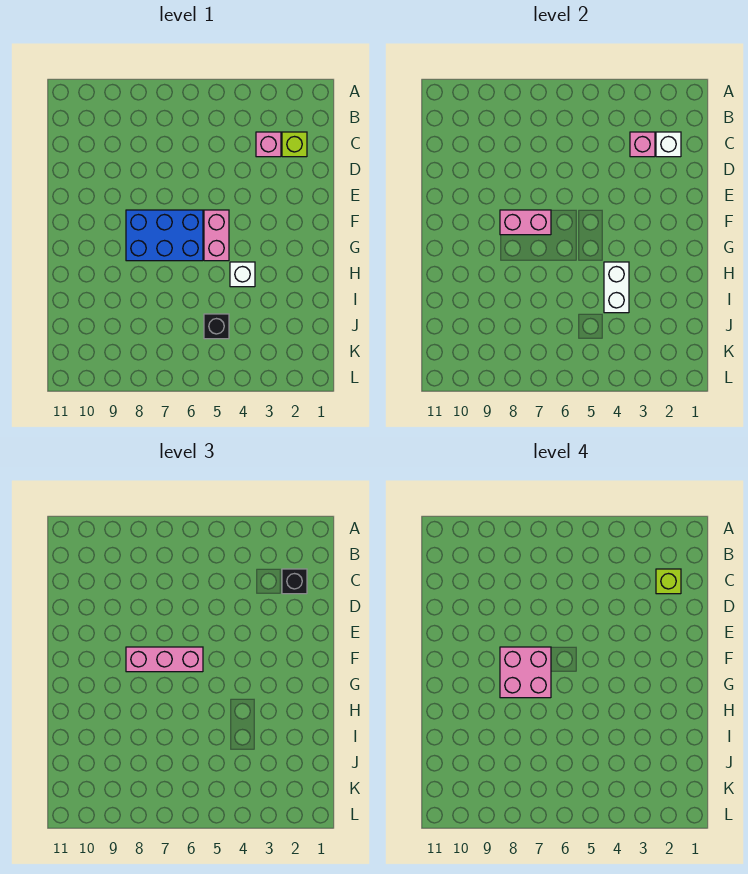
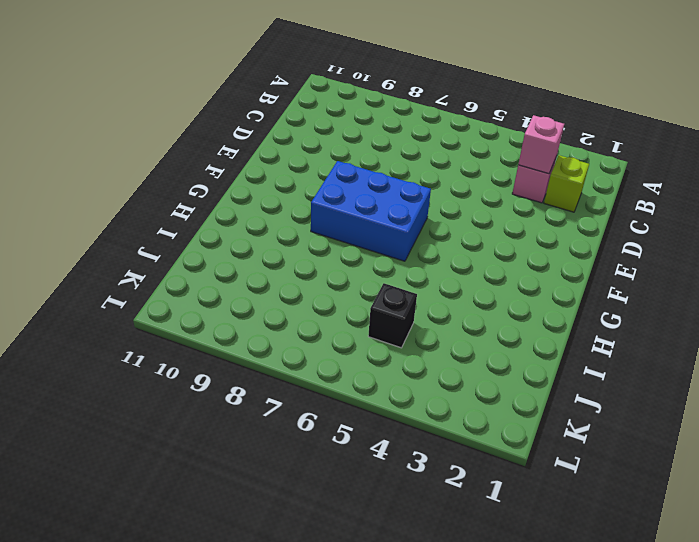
none -> pink brick F5:G5 level 1
none -> white brick H4 level 1
none -> white brick C2 level 2

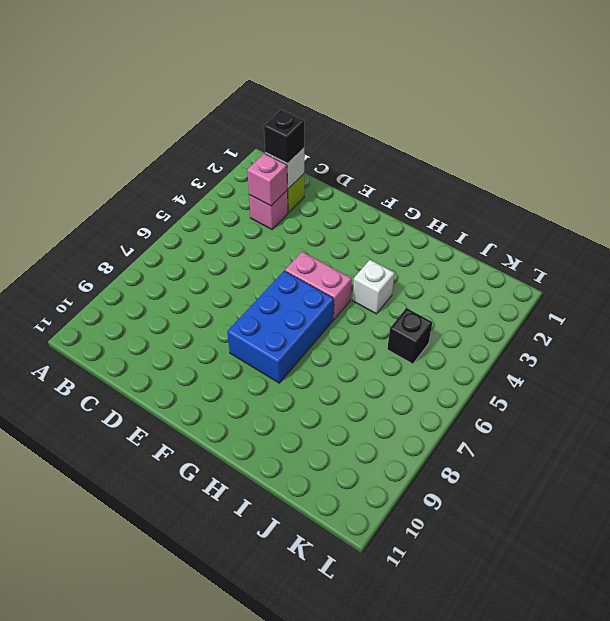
none -> pink brick F7:F8 level 2
none -> white brick H4:I4 level 2
none -> pink brick F6:F8 level 3

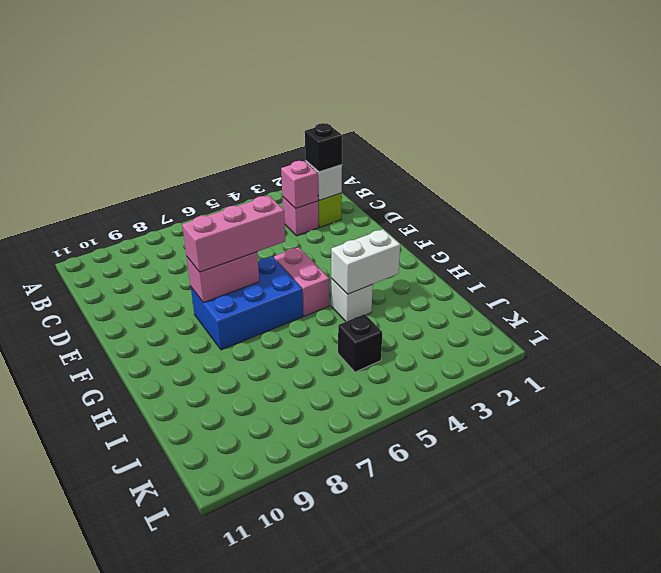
white brick H3:H4 level 2 -> white brick H4:I4 level 2
none -> lime brick C2 level 4
none -> pink brick F7:G8 level 4

